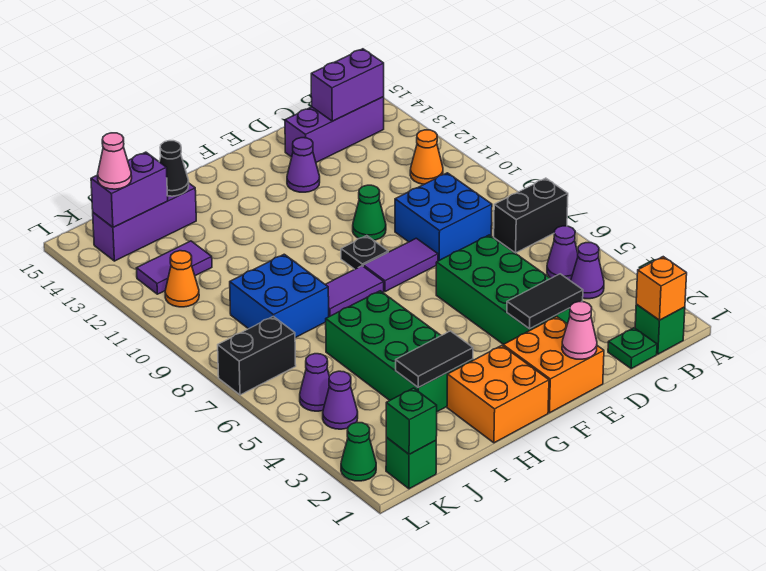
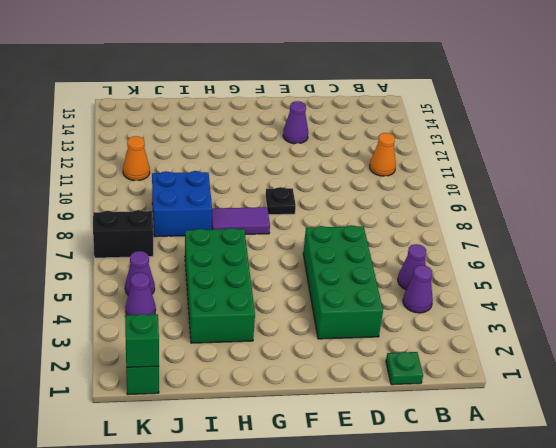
none -> black brick A7:B7 level 1
none -> green brick B1 level 1
none -> purple brick B14:D14 level 1
none -> blue brick C8:D9 level 1

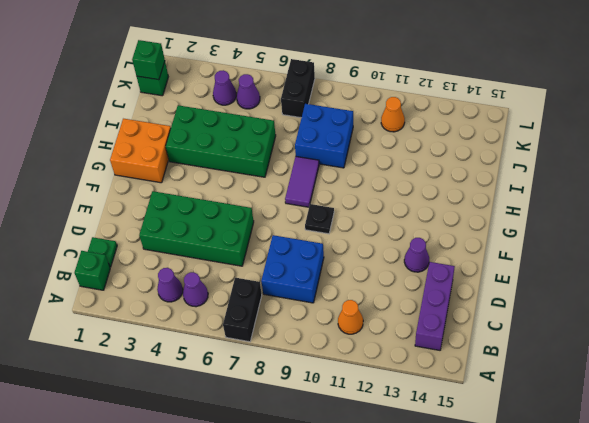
none -> orange brick E1:F2 level 1
none -> purple tile E8:F8 level 1
none -> green cone E10 level 1
none -> purple brick I14:K14 level 1

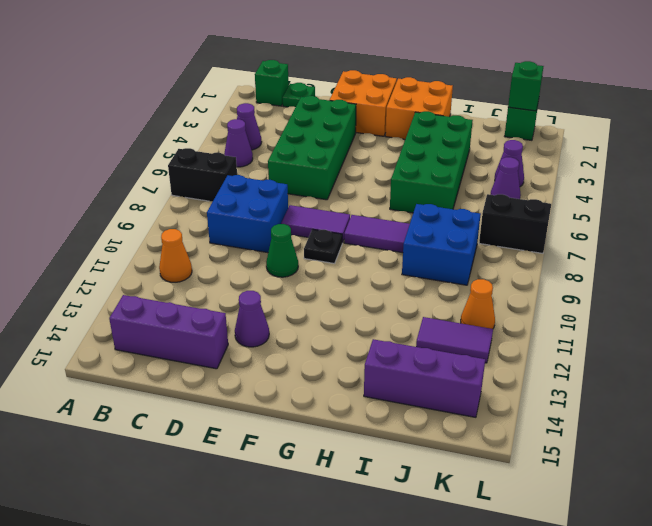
none -> green cone L2 level 1
none -> orange brick B1 level 2
none -> purple brick B14:C14 level 2
none -> black tile D3:E3 level 2

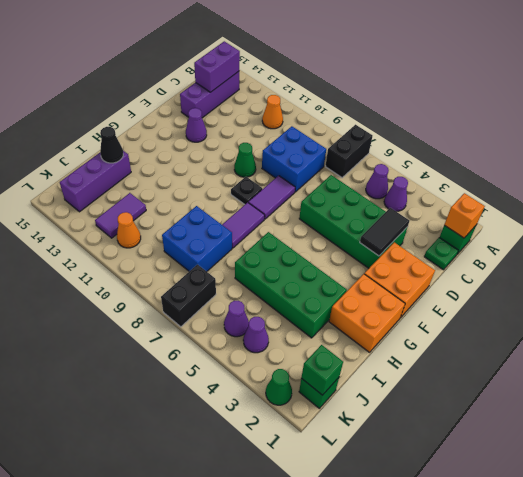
none -> pink cone E1 level 2
none -> black tile H3:I3 level 2
none -> purple brick J14:K14 level 2
none -> pink cone K14 level 3

